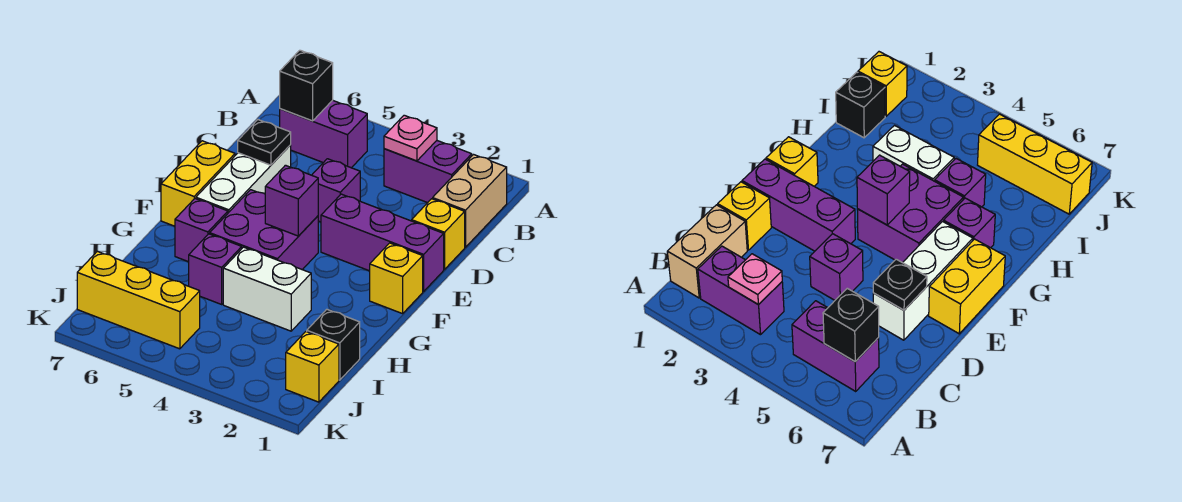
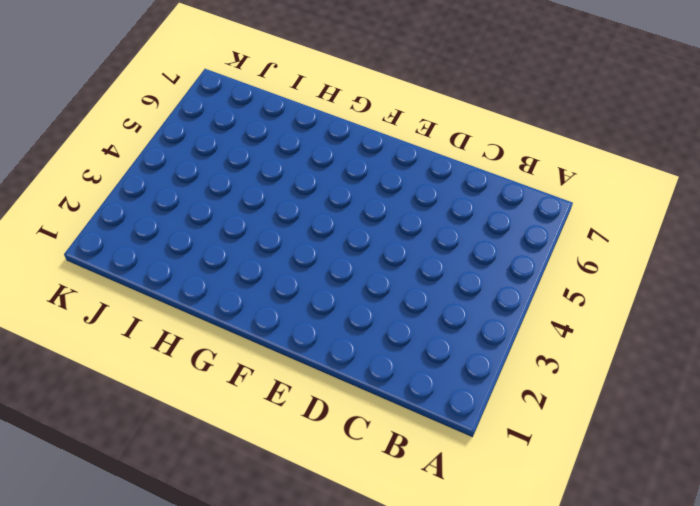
none -> tan brick B1:C1 level 1
none -> purple brick B2:B3 level 1
none -> purple brick B5:B6 level 1

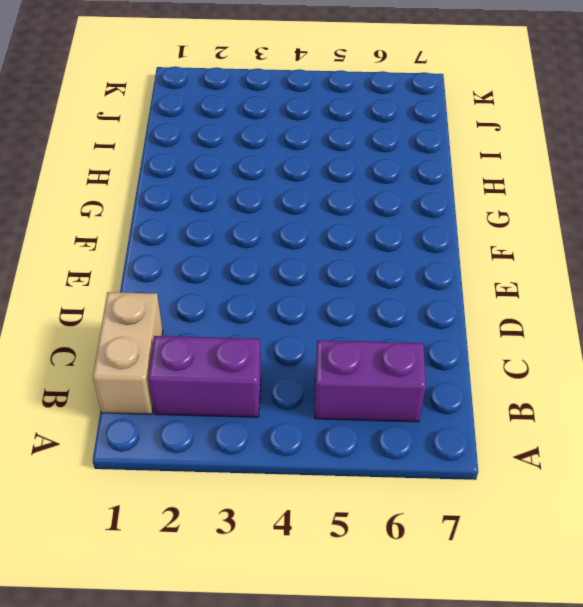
none -> yellow brick D1 level 1
none -> purple brick D4 level 1
none -> white brick D6:F6 level 1

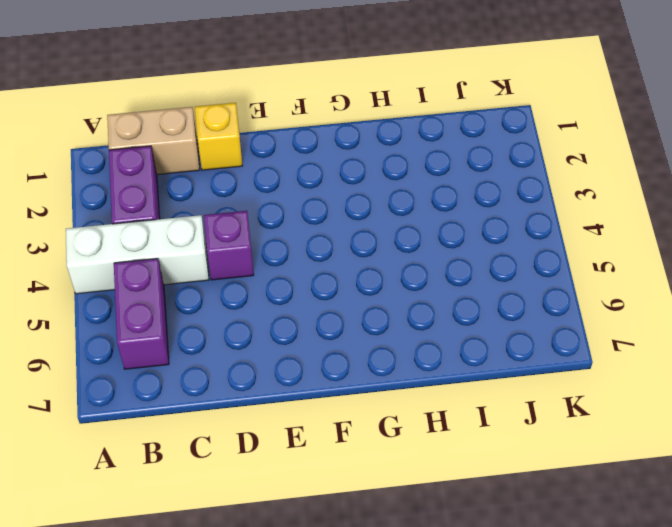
white brick A4:C4 level 1 -> white brick D6:F6 level 1
none -> purple brick E1:E3 level 1
none -> yellow brick E7:F7 level 1
none -> yellow brick F1 level 1

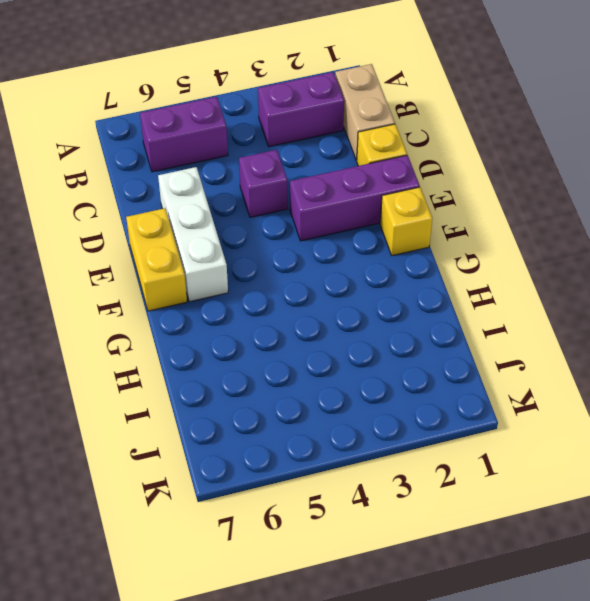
none -> purple brick F4:G5 level 1
none -> purple brick G6 level 1
none -> white brick H3:H4 level 1

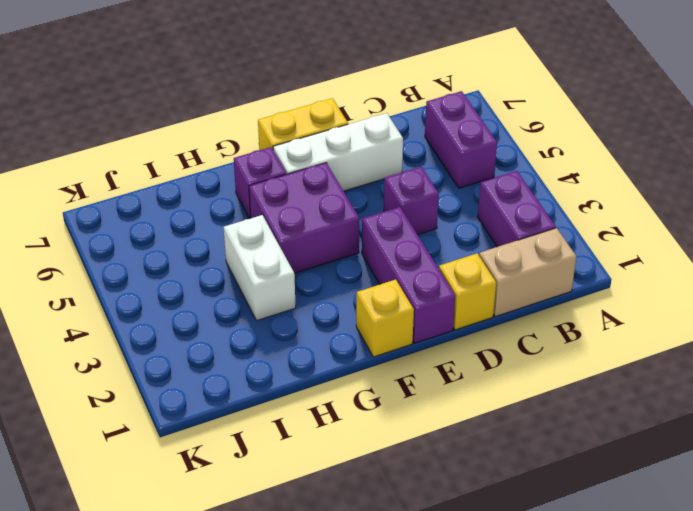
none -> purple brick H5 level 1
none -> black brick I1 level 1
none -> yellow brick J1 level 1

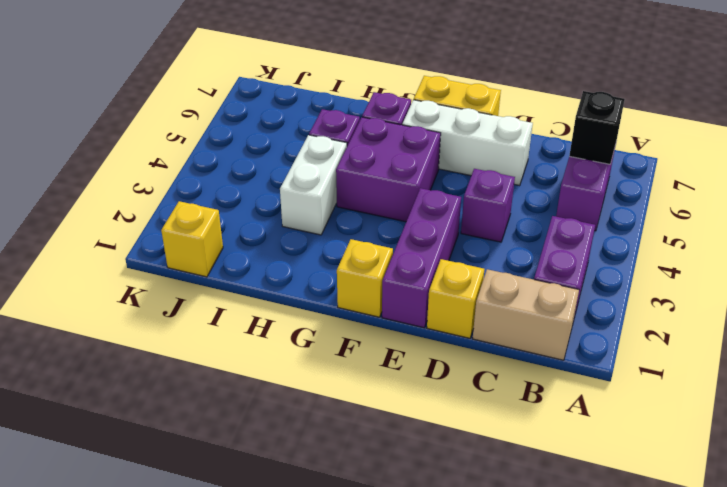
none -> black brick I1 level 1
none -> yellow brick J5:J7 level 1
none -> pink plate B3 level 2

